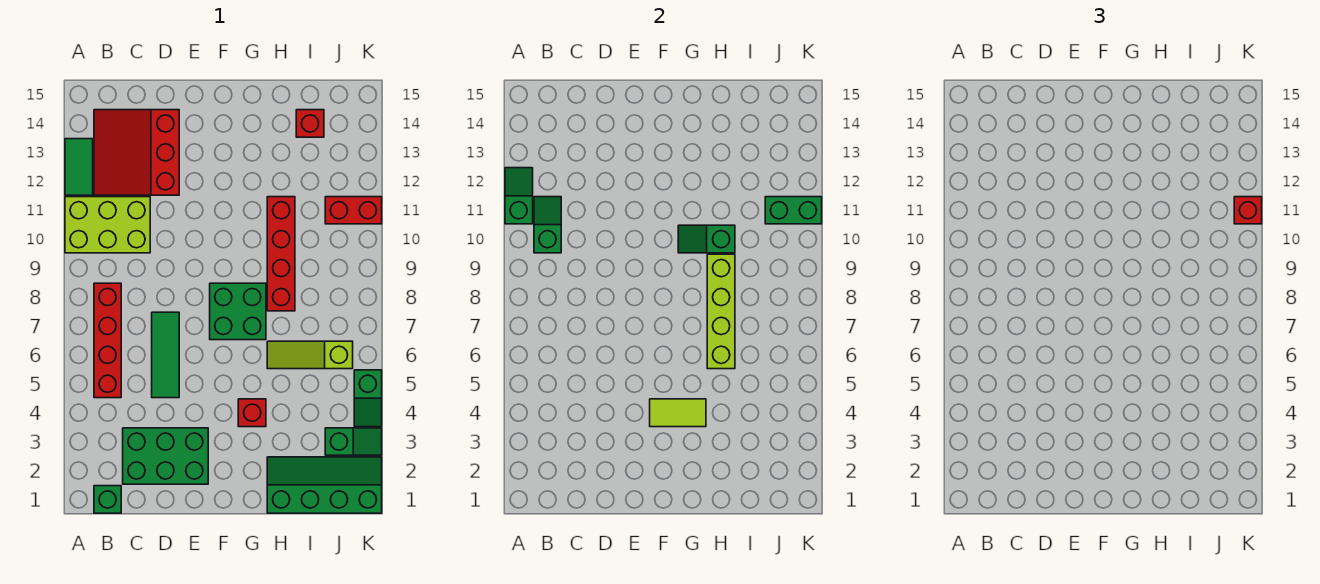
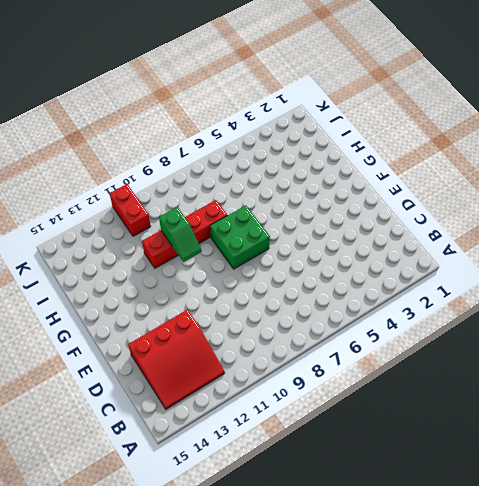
none -> lime brick A10:C11 level 1
none -> green tile A12:A13 level 1
none -> green brick B1 level 1

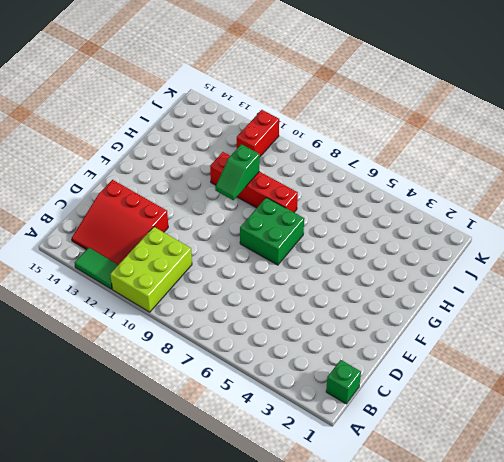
none -> red brick B5:B8 level 1
none -> green brick C2:E3 level 1
none -> green tile D5:D7 level 1

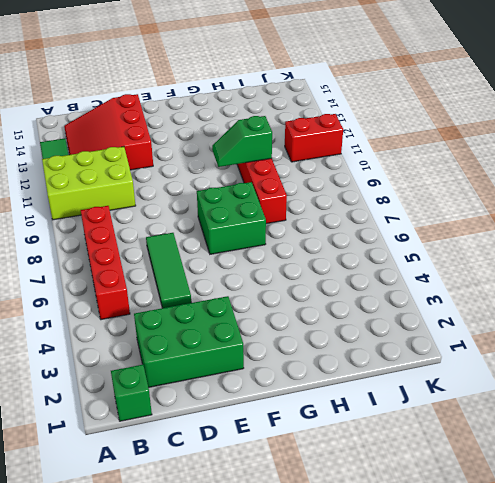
none -> red brick G4 level 1
none -> green slope H1:K2 level 1 top 1
none -> lime slope H6:J6 level 1 top J

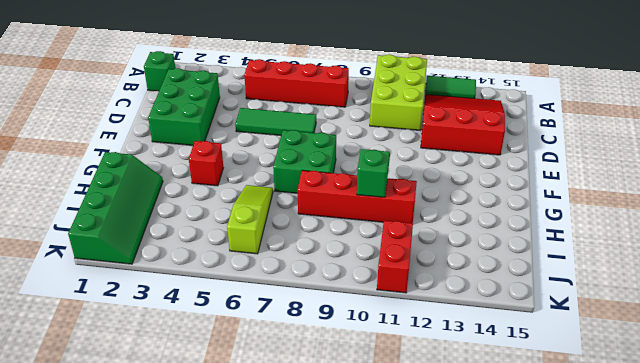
none -> red brick I14 level 1
none -> green slope J3:K3 level 1 top J
none -> green slope K4:K5 level 1 top 5

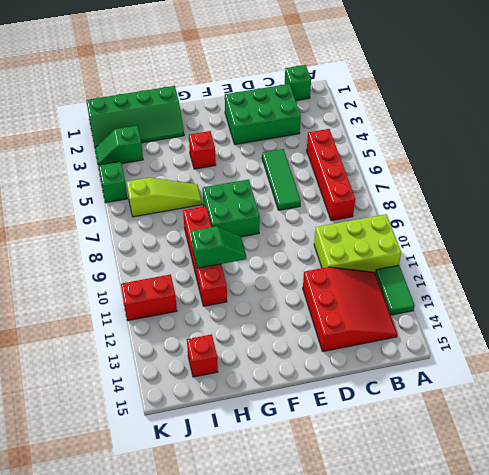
none -> green slope A11:A12 level 2 top 11
none -> green slope B10:B11 level 2 top 10
none -> lime tile F4:G4 level 2

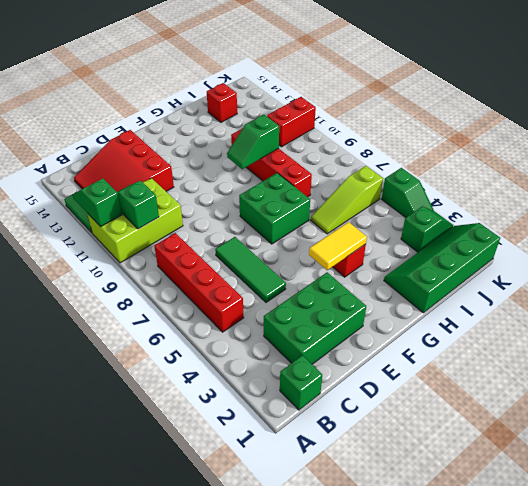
yellow tile F4:G4 level 2 -> lime tile F4:G4 level 2
none -> lime brick H6:H9 level 2
none -> green brick J11:K11 level 2
none -> red brick K11 level 3

